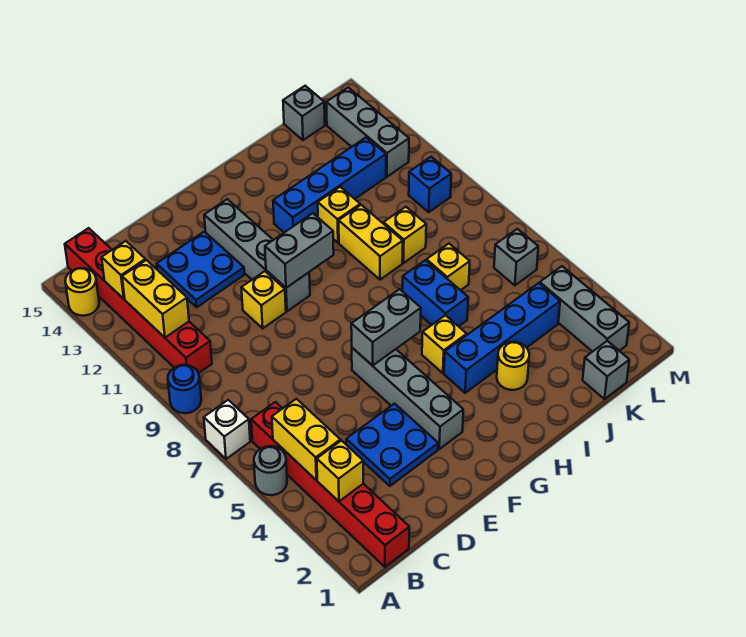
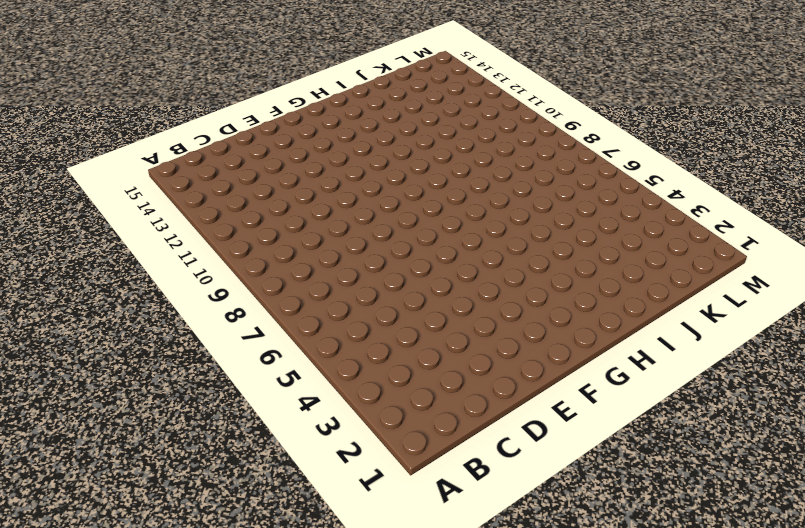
none -> grey round brick A5 level 1
none -> white brick A7 level 1
none -> blue round brick A9 level 1
none -> yellow round brick A14 level 1

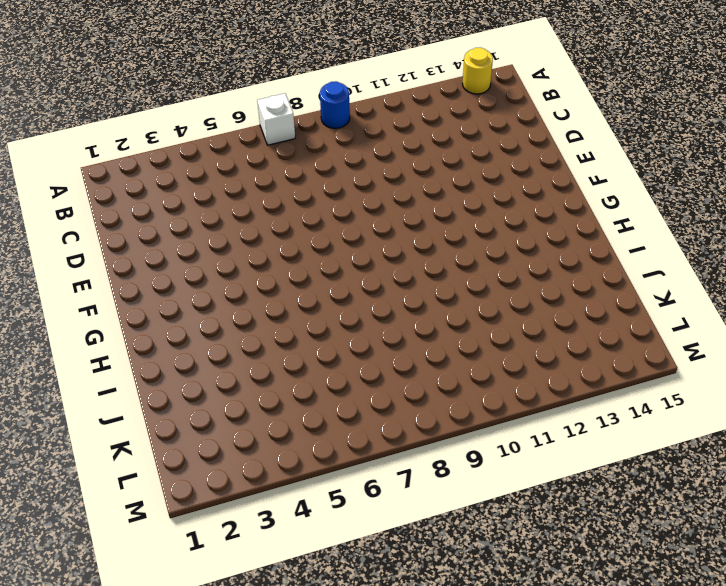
none -> grey round brick A5 level 1
none -> red brick B1:B6 level 1
none -> red brick B10:B15 level 1
none -> blue plate D3:E4 level 1

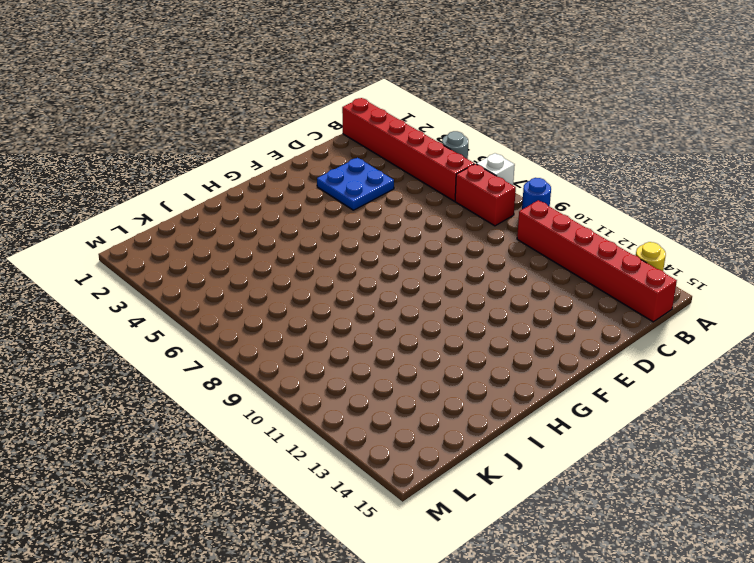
red brick B7:B8 level 1 -> none
none -> blue plate D12:E13 level 1
none -> yellow brick E10 level 1
none -> grey brick F3:F6 level 1
none -> grey brick F10:F13 level 1

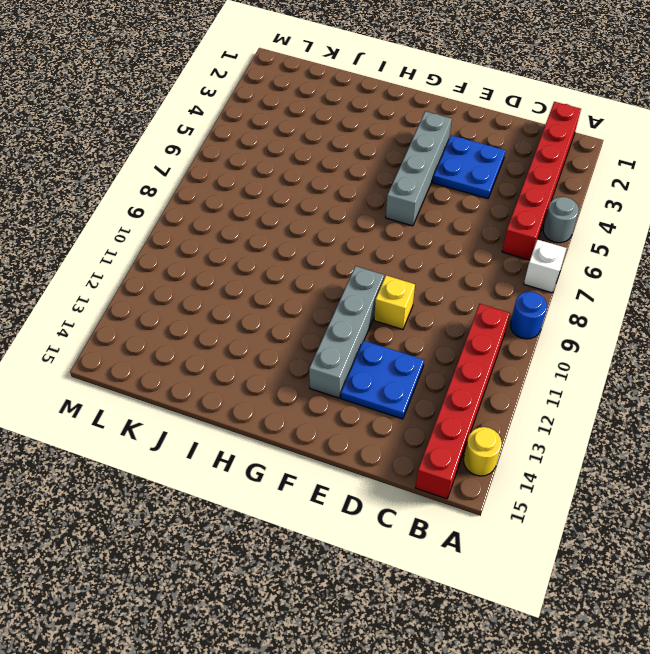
none -> blue brick H4:K4 level 1
none -> yellow brick H5 level 1
none -> blue brick H12:K12 level 1
none -> yellow round brick I3 level 1

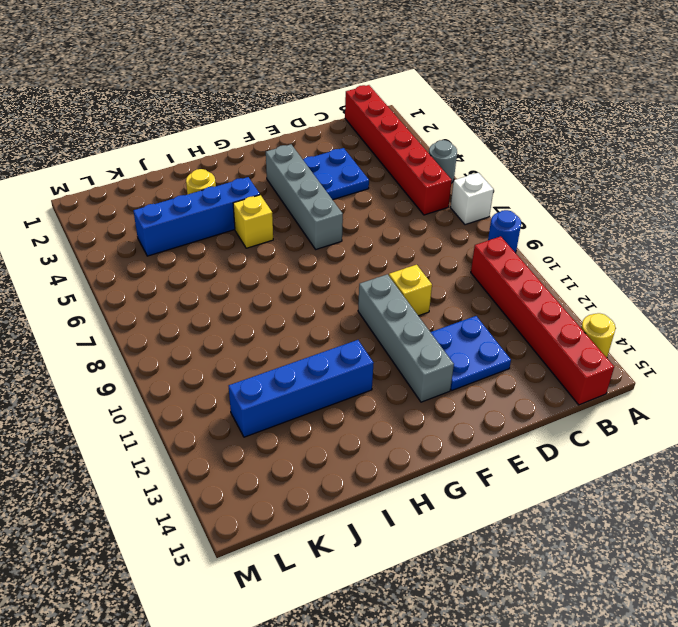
none -> blue brick I6:I7 level 1
none -> yellow brick I9:I10 level 1
none -> yellow brick I11 level 1
none -> yellow brick J7 level 1

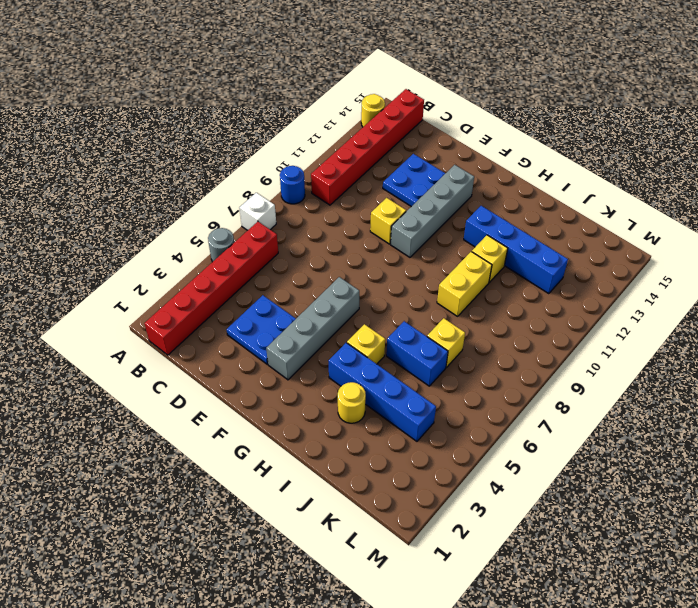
blue brick I6:J6 level 1 -> blue brick I6:I7 level 1
none -> yellow brick J9 level 1
none -> grey brick K1 level 1
none -> grey brick K15 level 1
none -> grey brick L2:L4 level 1

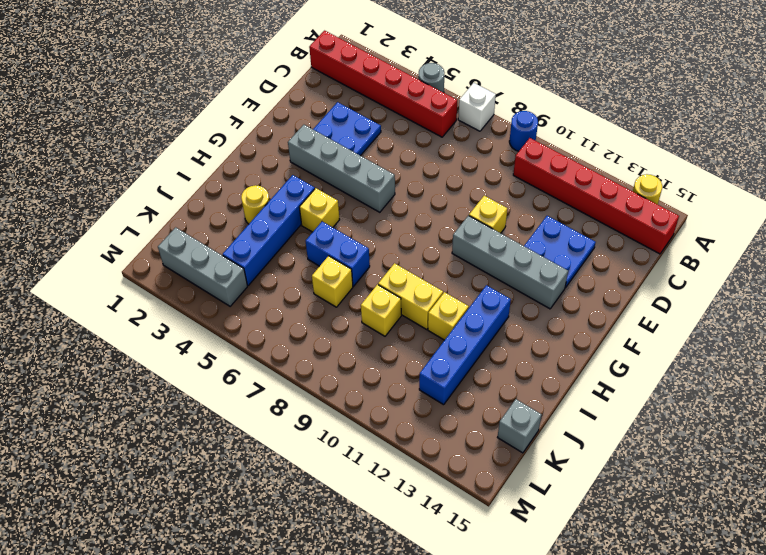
none -> grey brick K1 level 1
none -> grey brick L6 level 1
none -> blue brick L10 level 1
none -> grey brick L12:L14 level 1

